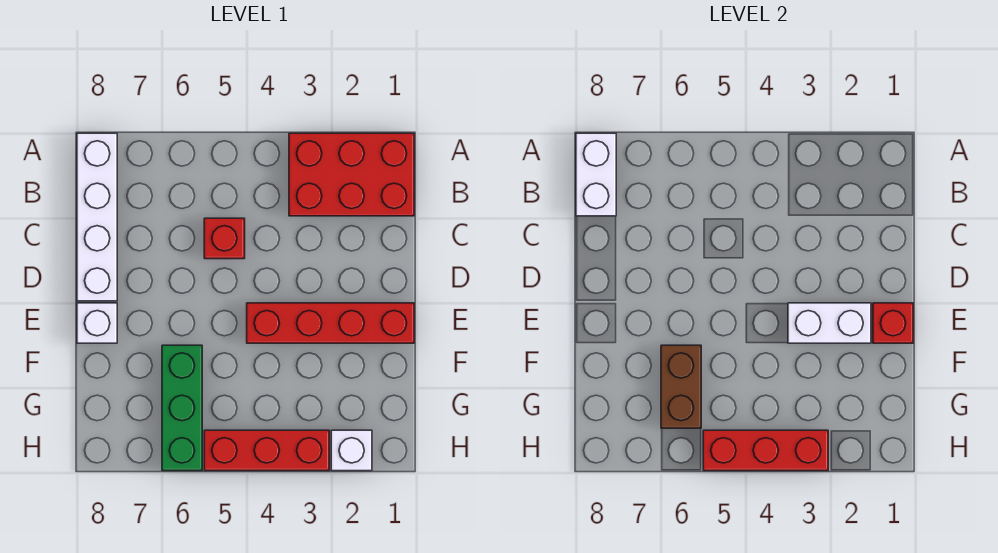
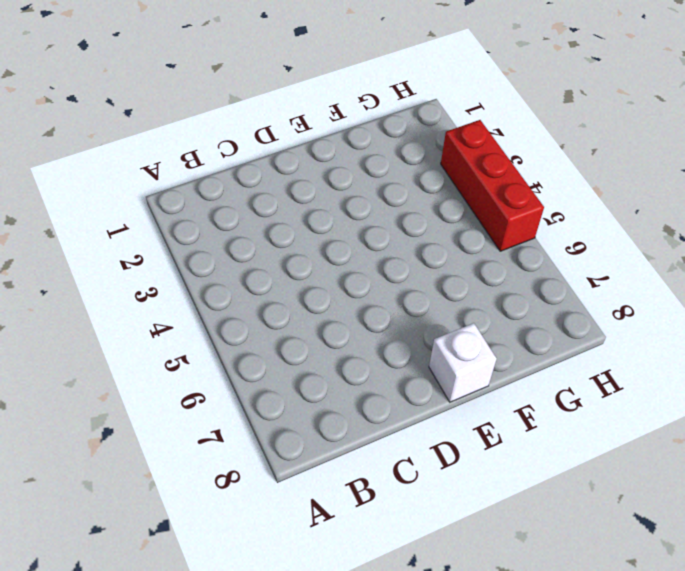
none -> red brick A1:B3 level 1
none -> white brick A8:D8 level 1
none -> red brick C5 level 1

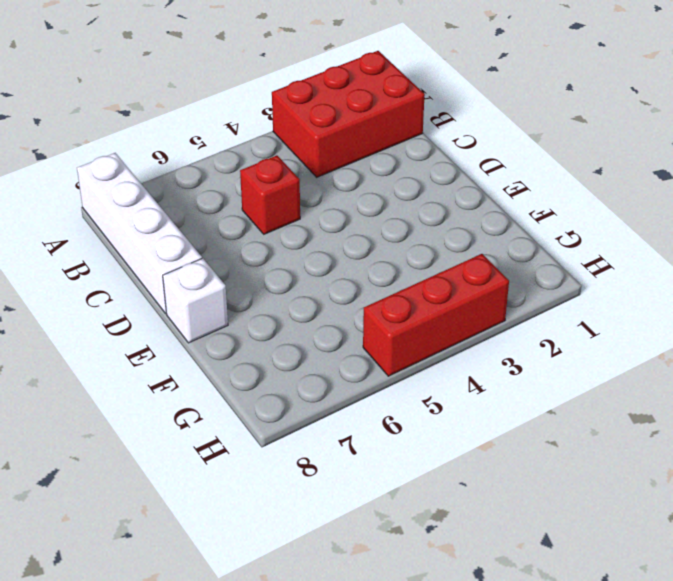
none -> red brick E1:E4 level 1
none -> green brick F6:H6 level 1
none -> white brick H2 level 1

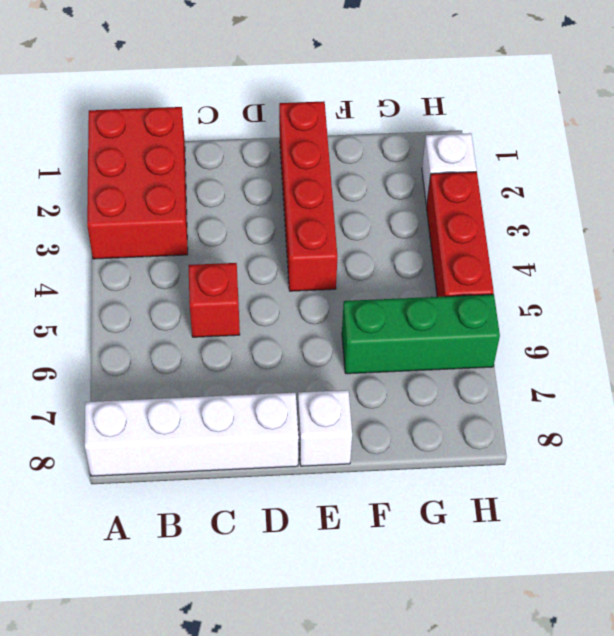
none -> white brick A8:B8 level 2
none -> red brick E1 level 2
none -> white brick E2:E3 level 2

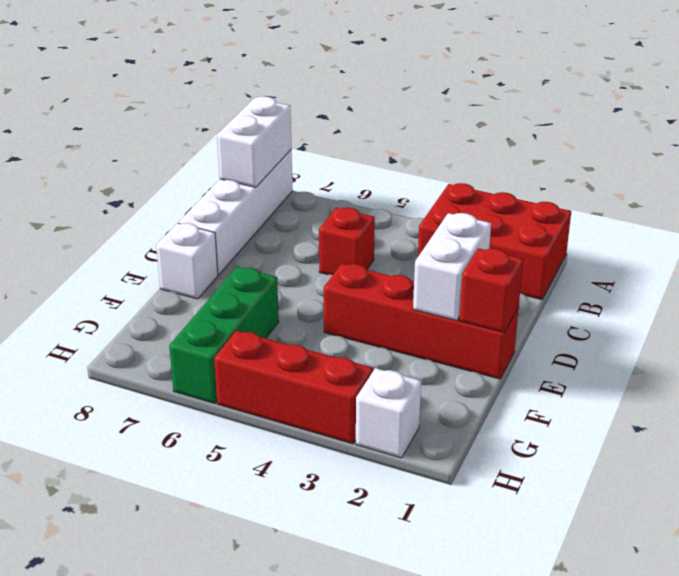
white brick D2:E2 level 2 -> white brick E2:E3 level 2
none -> brown brick F6:G6 level 2
none -> red brick H3:H5 level 2

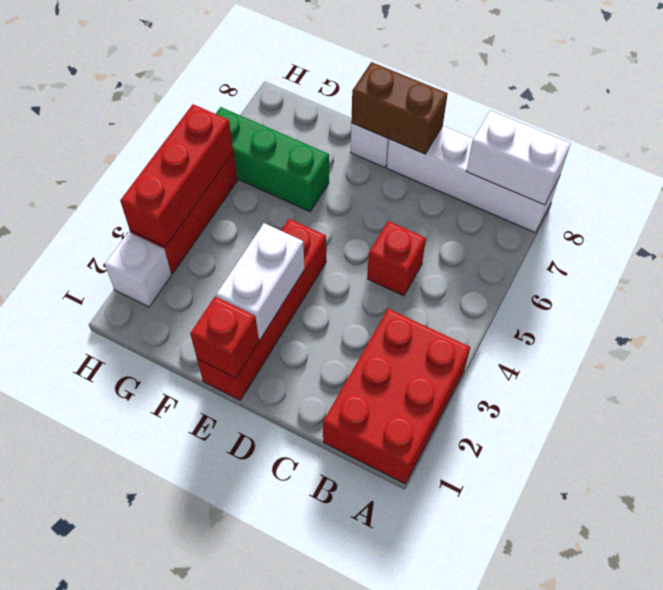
brown brick D8:E8 level 2 -> brown brick F6:G6 level 2

